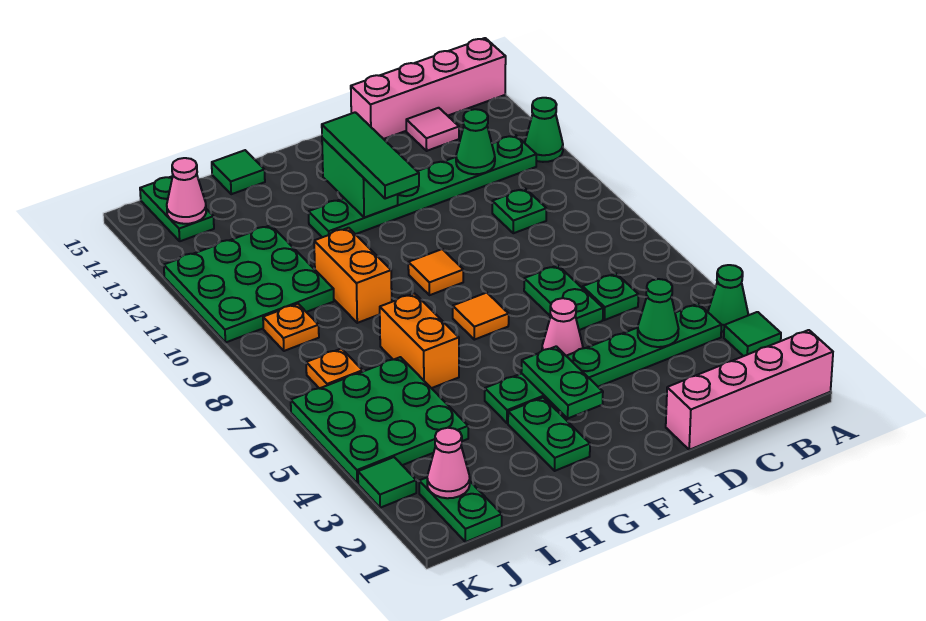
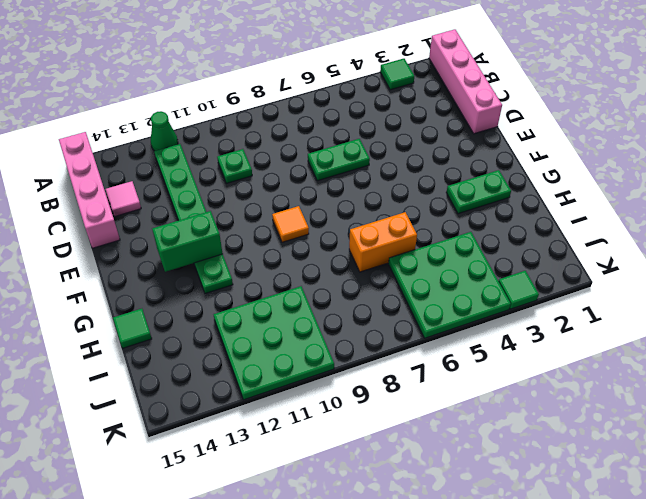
none -> green cone A4 level 1
none -> green plate B4:G4 level 1
none -> green plate C6 level 1
none -> pink cone E5 level 1

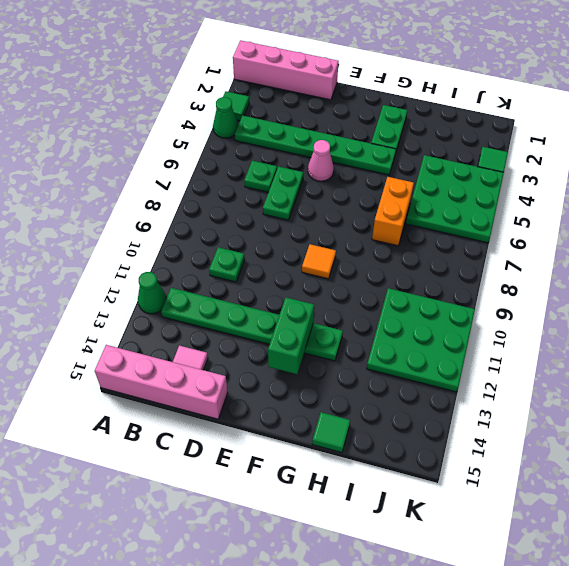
none -> orange tile F7 level 1
none -> orange brick H9:H10 level 1
none -> green plate J1:J2 level 1
none -> orange plate J7 level 1

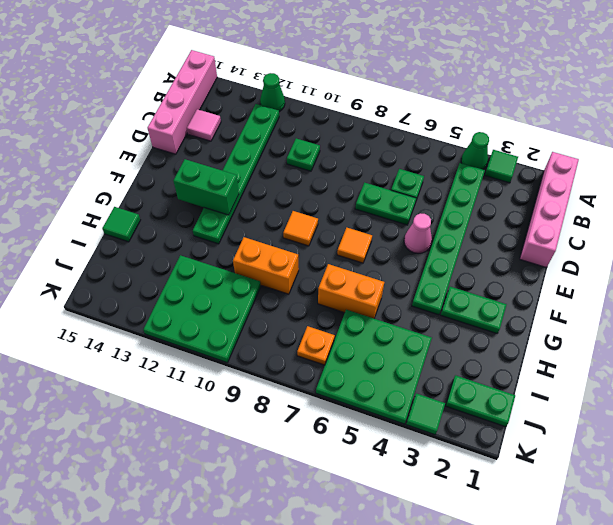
none -> orange plate J9 level 1
none -> green plate J14:J15 level 1
none -> green cone C4 level 2
none -> green cone C12 level 2

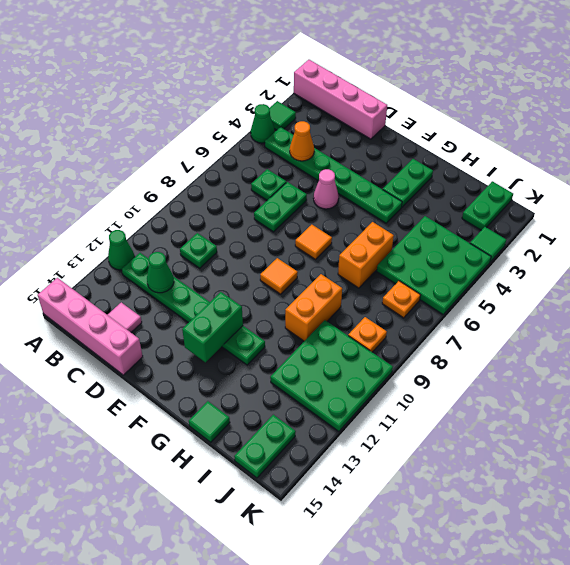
orange cone C4 level 2 -> green cone C4 level 2
none -> green plate F3:F4 level 2
none -> pink cone J2 level 2
none -> pink cone J14 level 2
none -> green tile F11:F13 level 3

